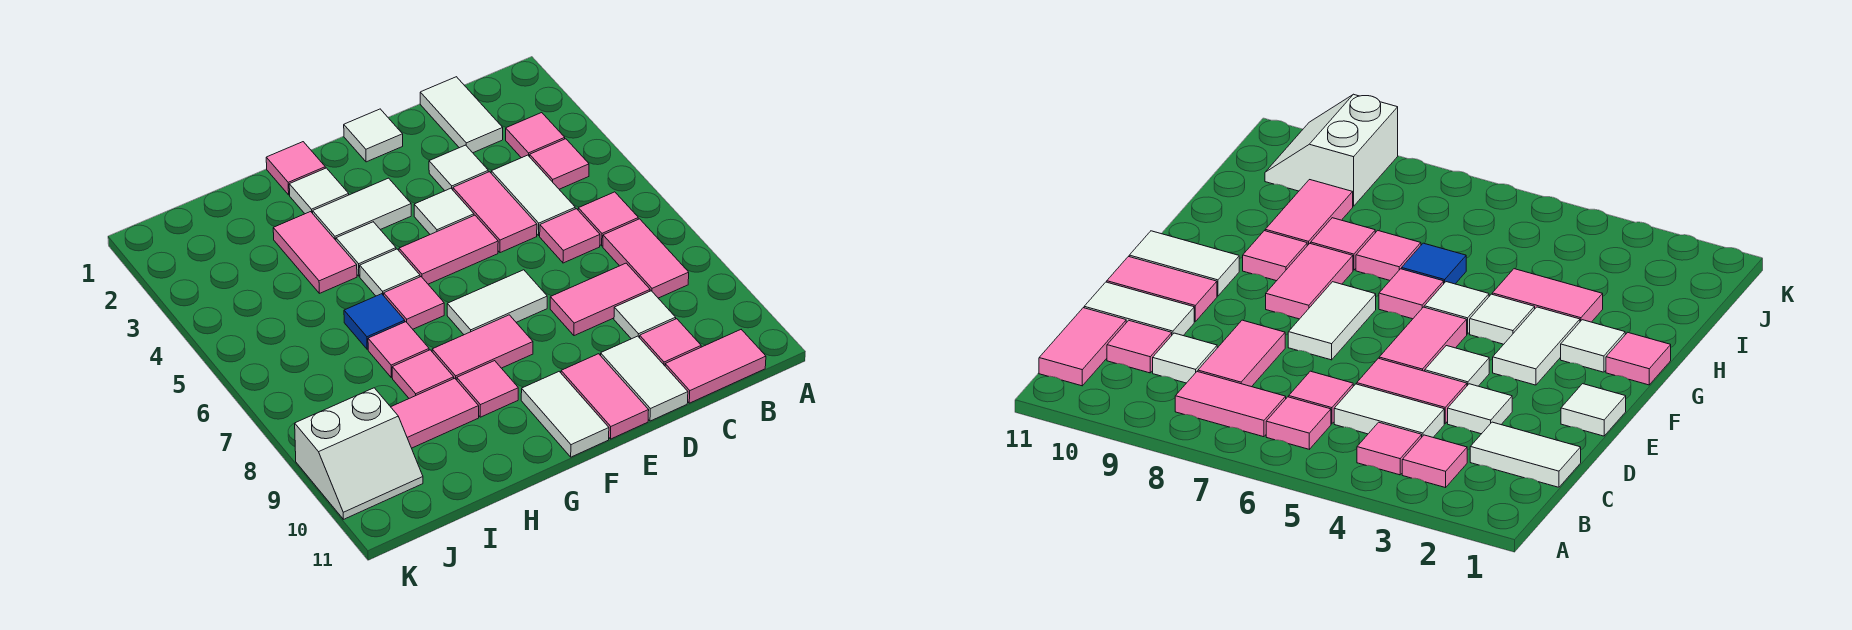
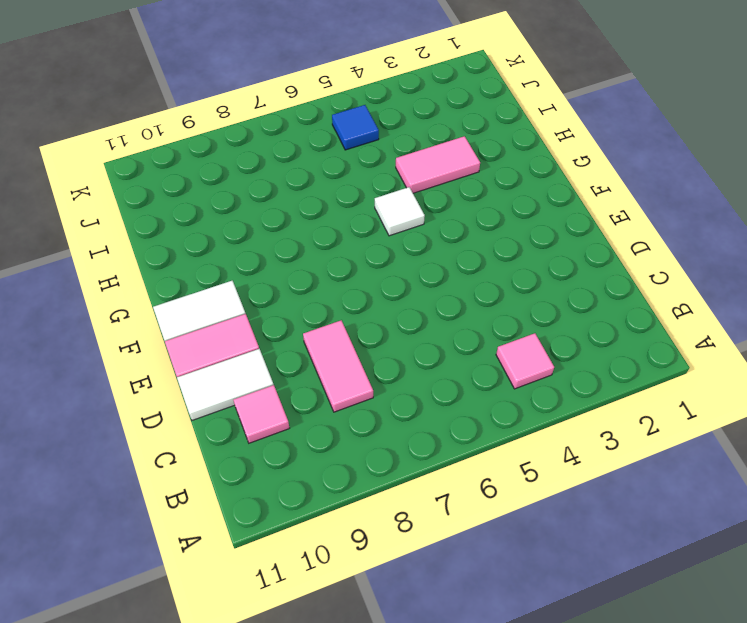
blue tile J5 level 1 -> blue tile H6 level 1
none -> pink tile B3 level 1
none -> pink tile B6 level 1
none -> pink tile B7:B8 level 1
none -> pink tile B11:C11 level 1

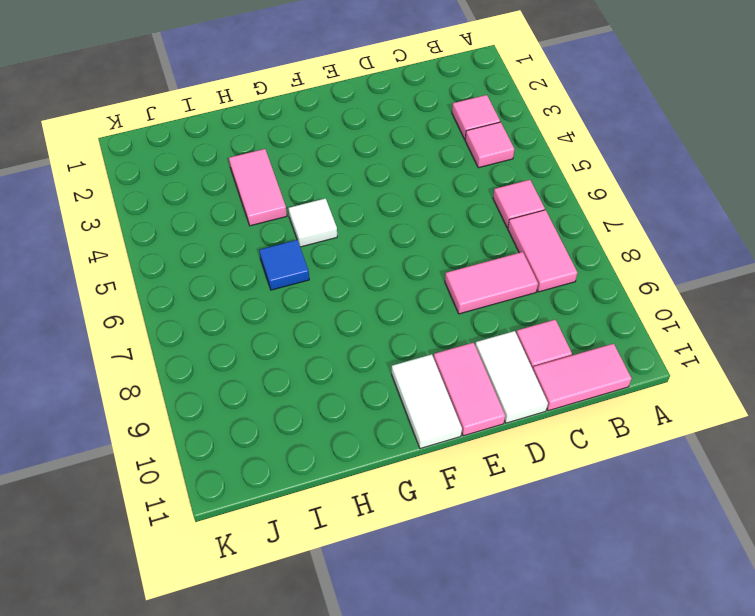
none -> white tile C1:C2 level 1
none -> white tile C4:C5 level 1
none -> pink tile C6 level 1
none -> white tile C9 level 1

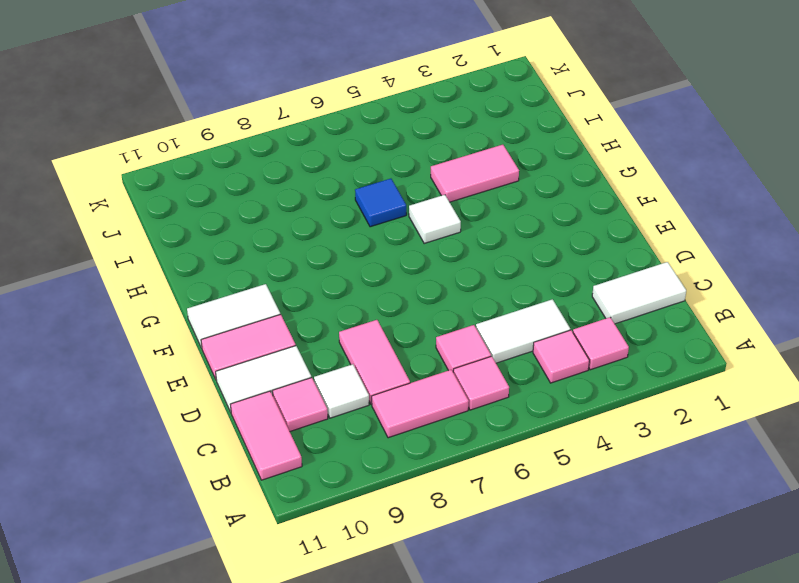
none -> white tile D3 level 1
none -> pink tile D4:D5 level 1
none -> white tile E1 level 1
none -> white tile E4 level 1

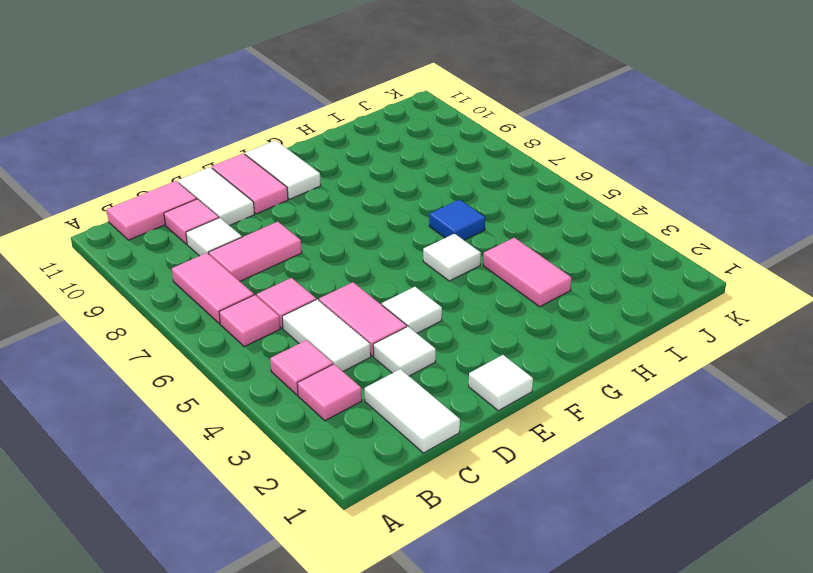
none -> pink tile E5:F5 level 1
none -> white tile E7:F7 level 1
none -> white tile F3:G3 level 1
none -> pink tile F8:G8 level 1

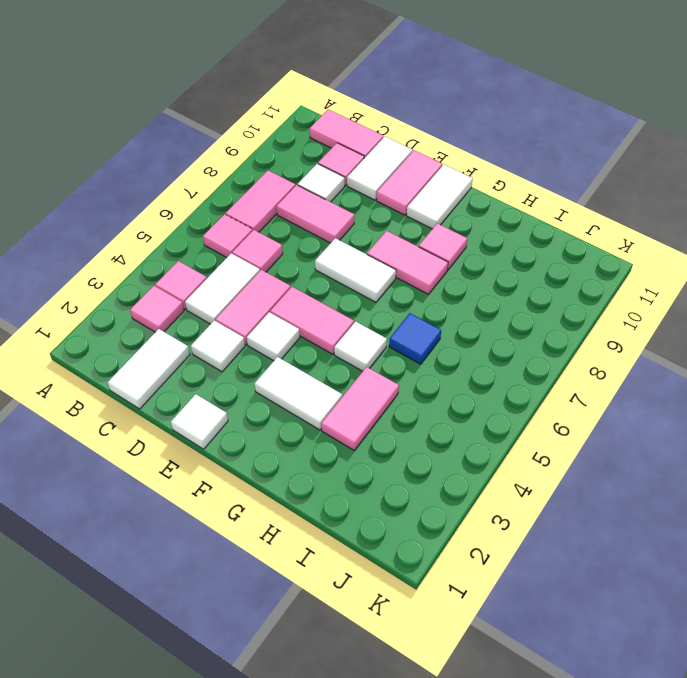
none -> pink tile G1 level 1
none -> white tile G2 level 1
none -> white tile G4 level 1
none -> pink tile G6 level 1

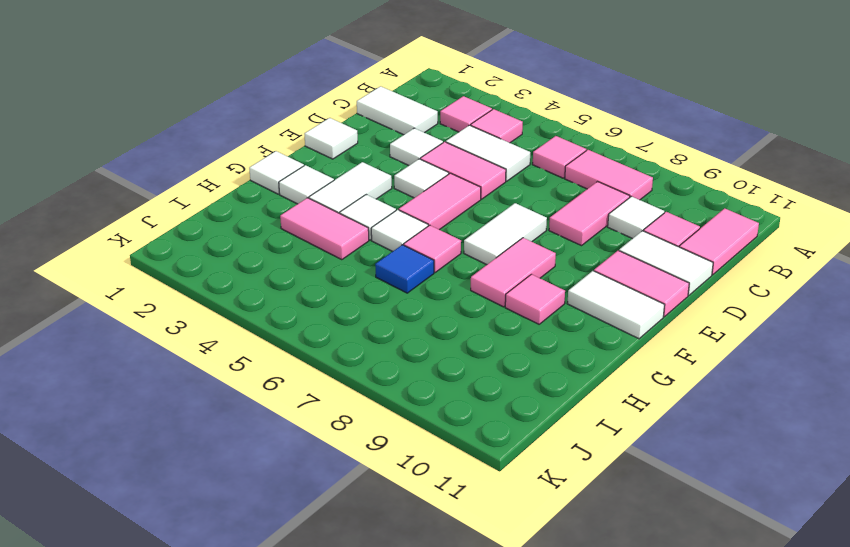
white tile G1 level 1 -> pink tile G1 level 1
none -> pink tile C6 level 1
none -> pink tile H7 level 1
none -> pink tile H8 level 1
none -> pink tile H9:I9 level 1

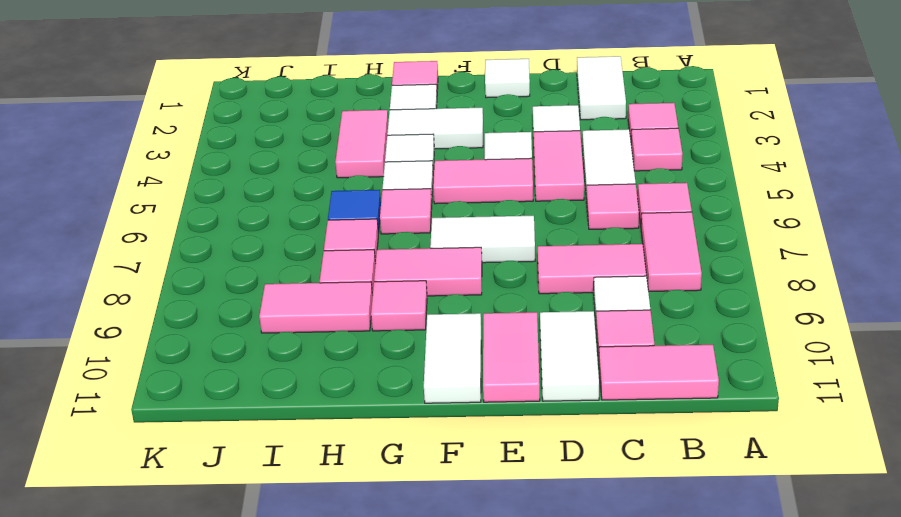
none -> white slope J9:K10 level 1 top 9

